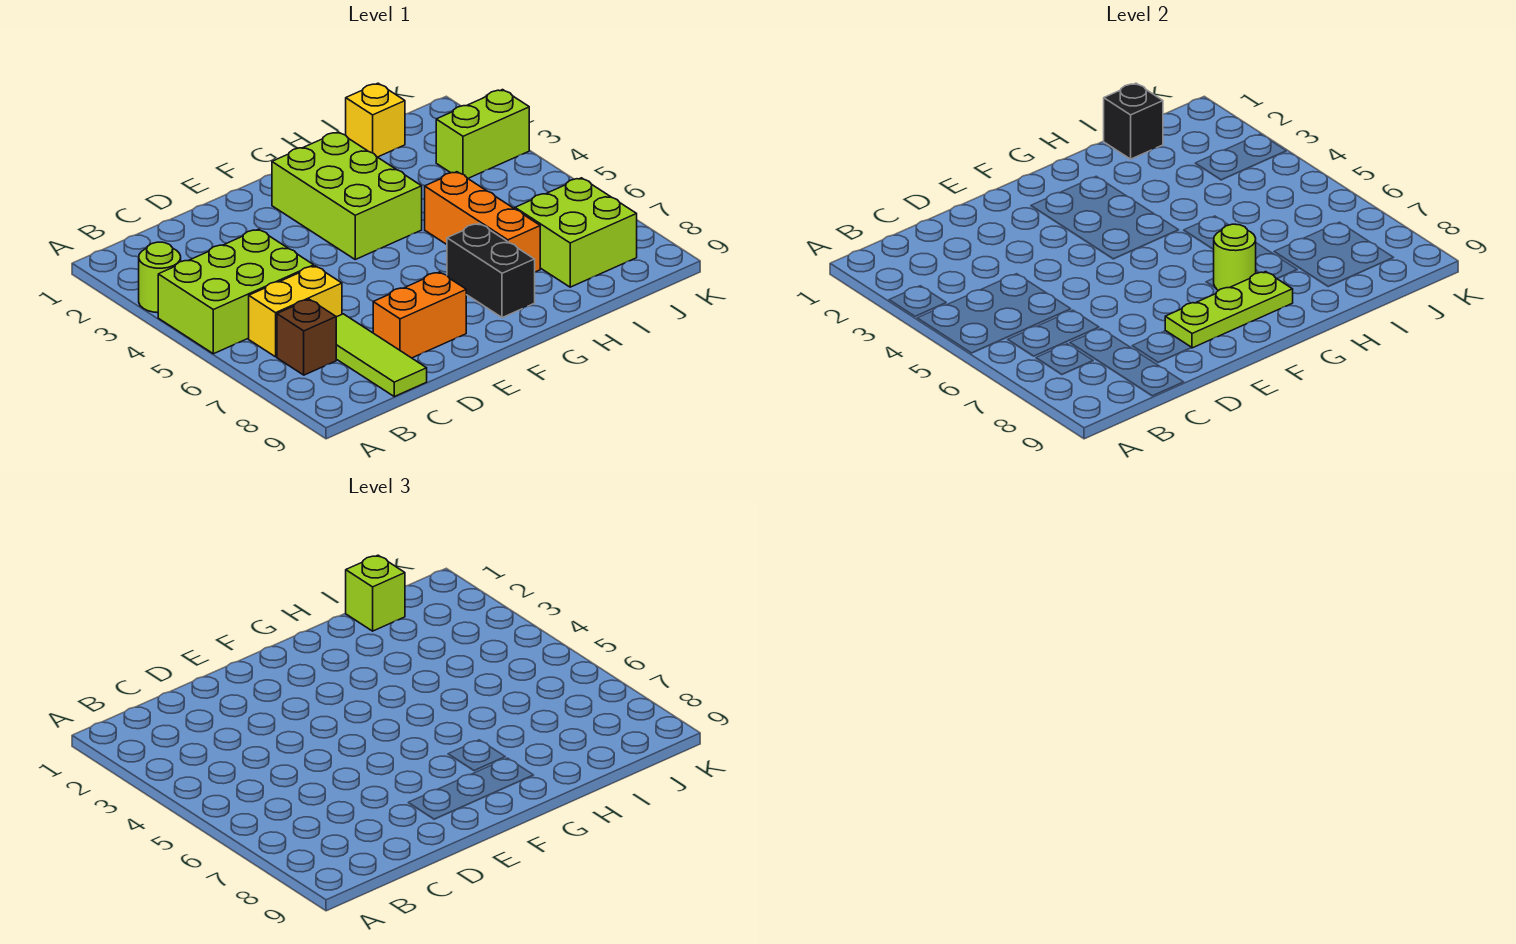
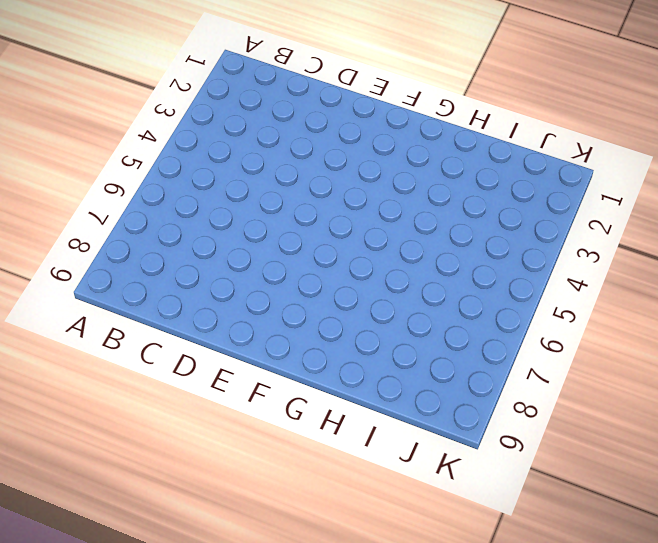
none -> lime round brick A3 level 1
none -> lime brick A4:C5 level 1
none -> yellow brick B6:C6 level 1

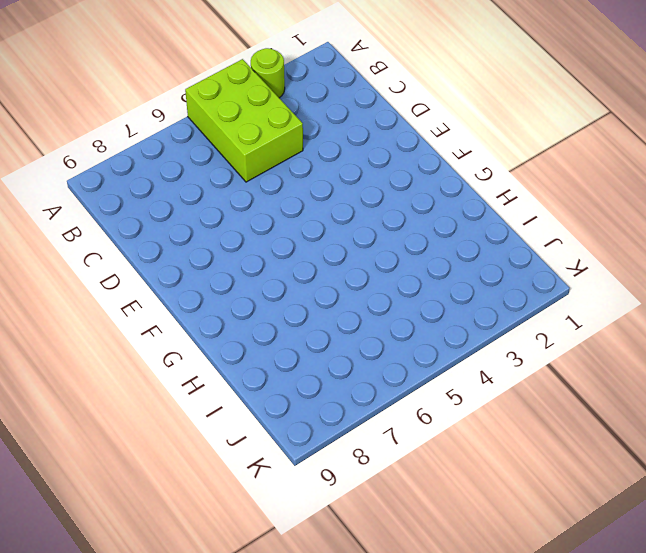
none -> yellow brick B6:C6 level 1
none -> brown brick B7 level 1
none -> lime tile C7:C9 level 1

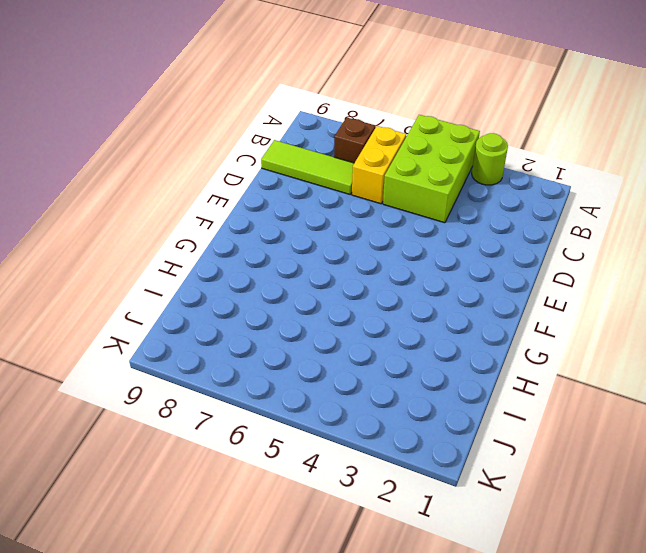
none -> orange brick D8:E8 level 1
none -> lime brick F2:G4 level 1
none -> black brick G7:G8 level 1

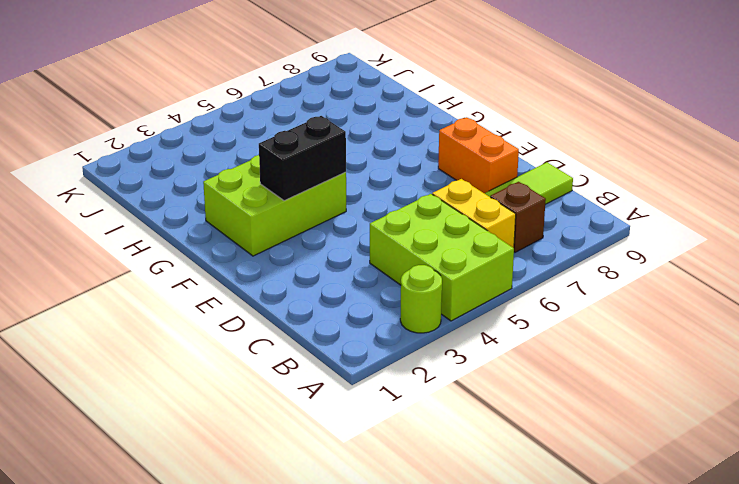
black brick F3:F4 level 2 -> black brick G7:G8 level 1
none -> orange brick H5:H7 level 1
none -> yellow brick I1 level 1
none -> lime brick I7:J8 level 1

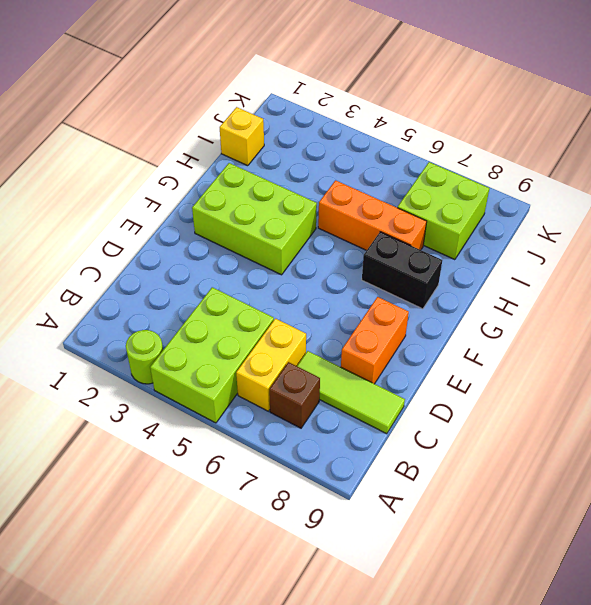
none -> lime brick J3:K3 level 1
none -> lime plate E8:G8 level 2
none -> lime round brick G7 level 2

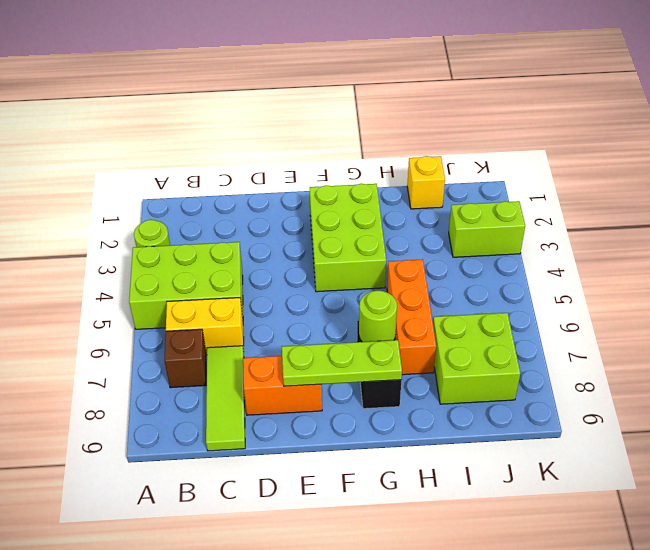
none -> black brick I1 level 2
none -> lime brick I1 level 3

